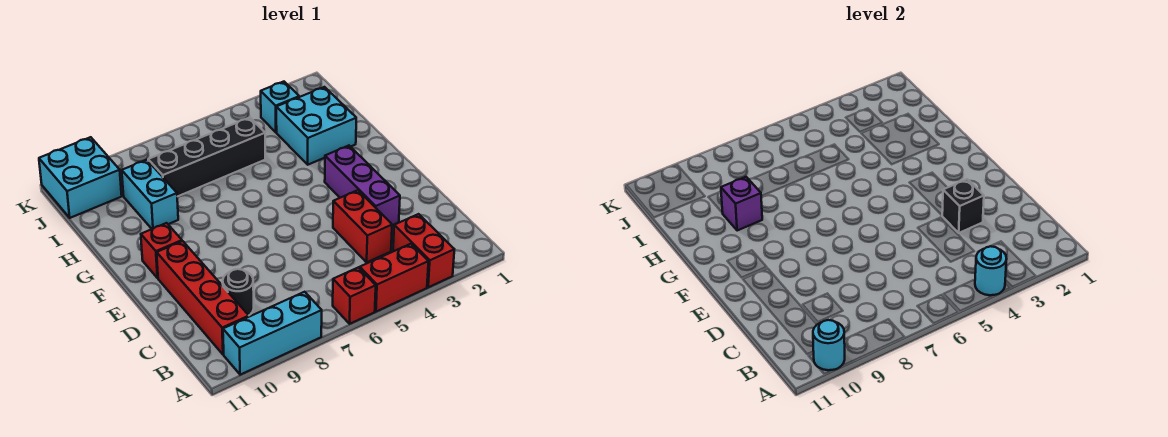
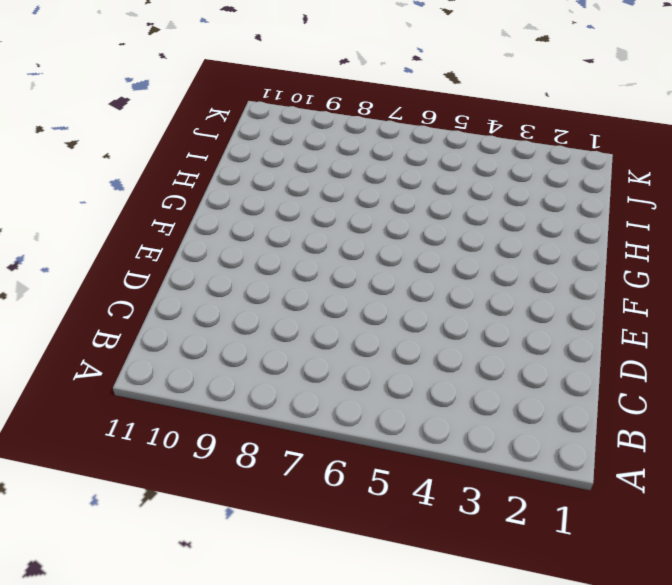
none -> red brick A3:B3 level 1
none -> red brick A4:A5 level 1
none -> red brick A6 level 1

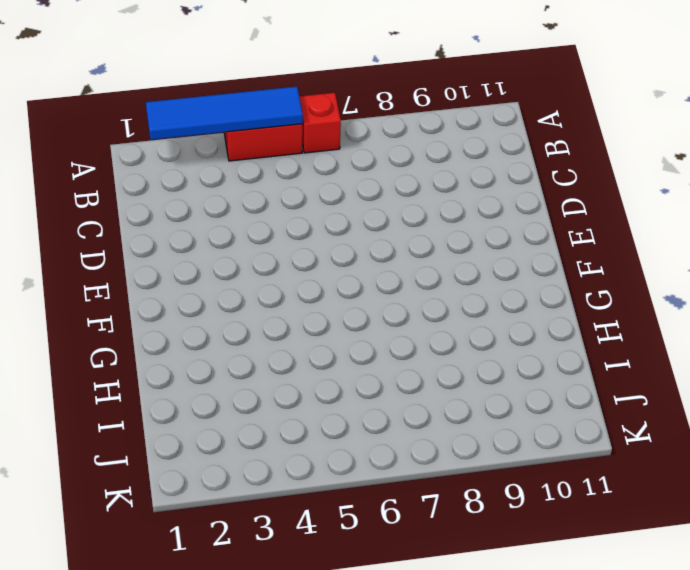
blue tile A2:A5 level 2 -> cyan round brick A4 level 2
none -> red brick A3:B3 level 1
none -> cyan brick A8:A10 level 1
none -> red brick B10:E10 level 1

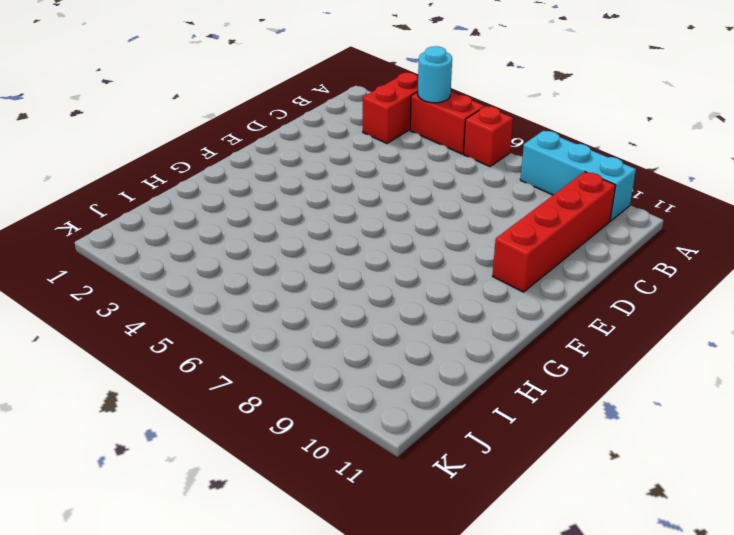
none -> red brick C4:D4 level 1
none -> black round brick C9 level 1
none -> purple brick D3:F3 level 1

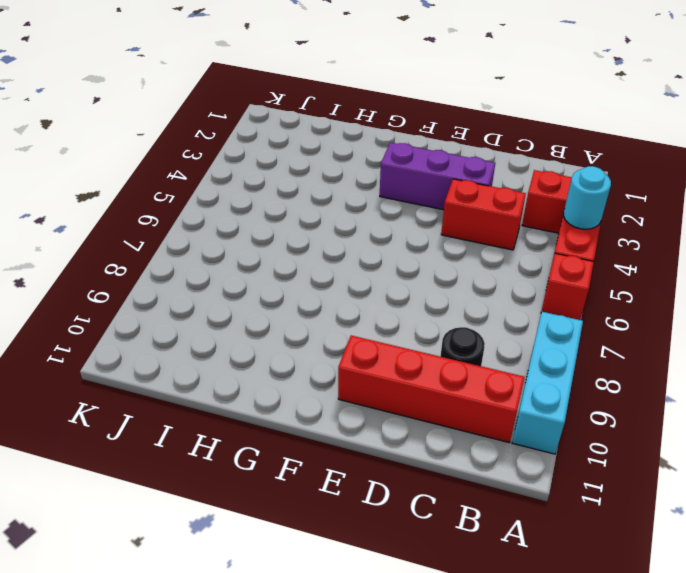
none -> red brick F10 level 1
none -> cyan brick H2:I3 level 1
none -> cyan brick H9:I9 level 1

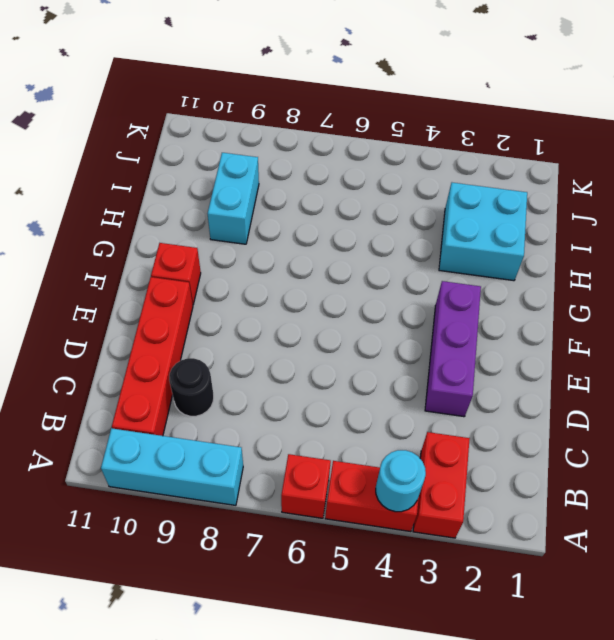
none -> red brick C4:D4 level 1
none -> black brick I5:I8 level 1
none -> cyan brick J3 level 1

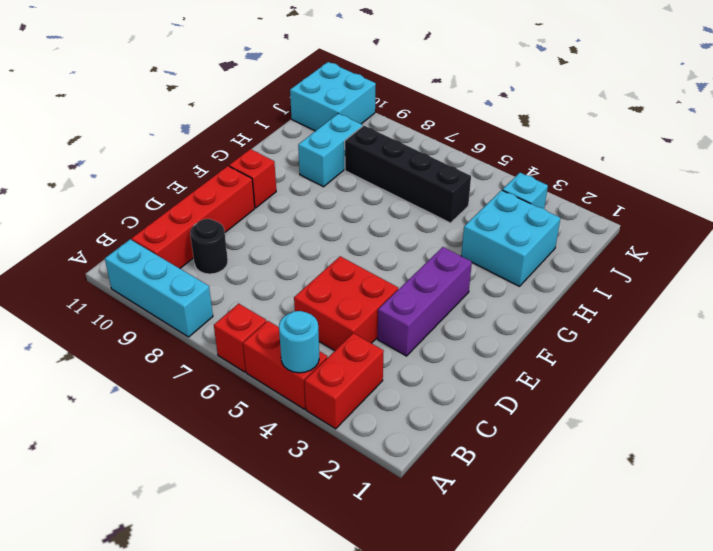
red brick C4:D5 level 1 -> red brick C4:D4 level 1
none -> cyan round brick A10 level 2
none -> black brick D3 level 2
none -> purple brick H9 level 2

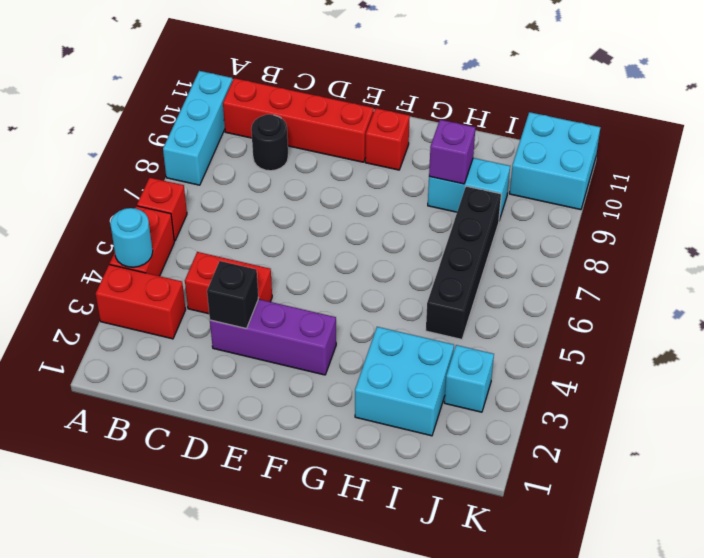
none -> cyan round brick A10 level 2

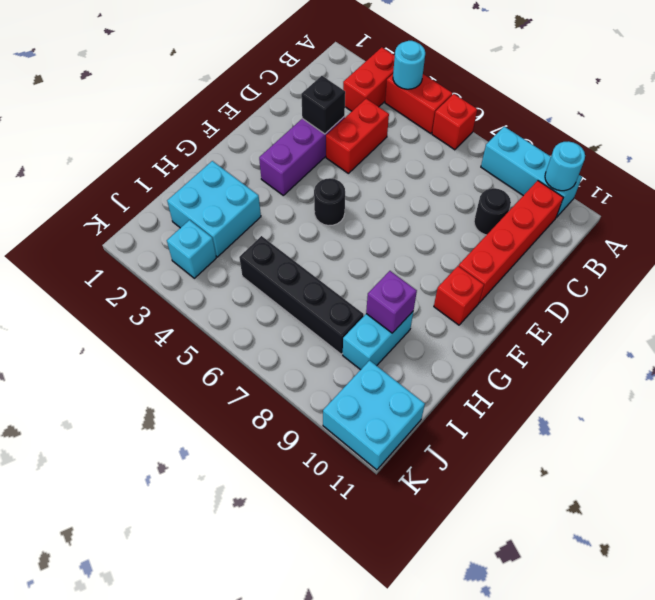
black round brick F5 level 1 -> none

